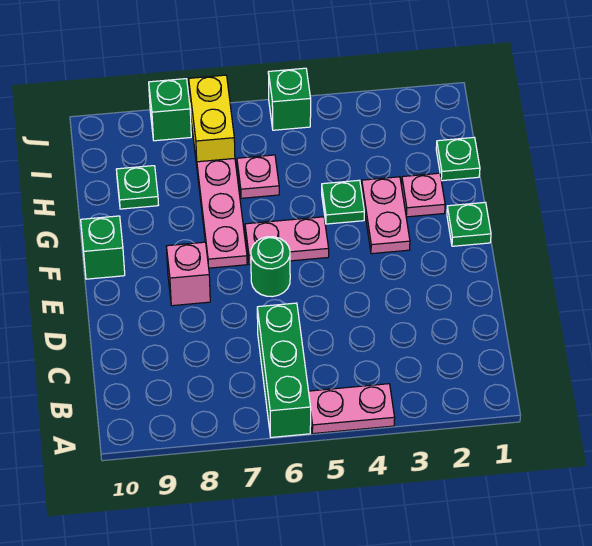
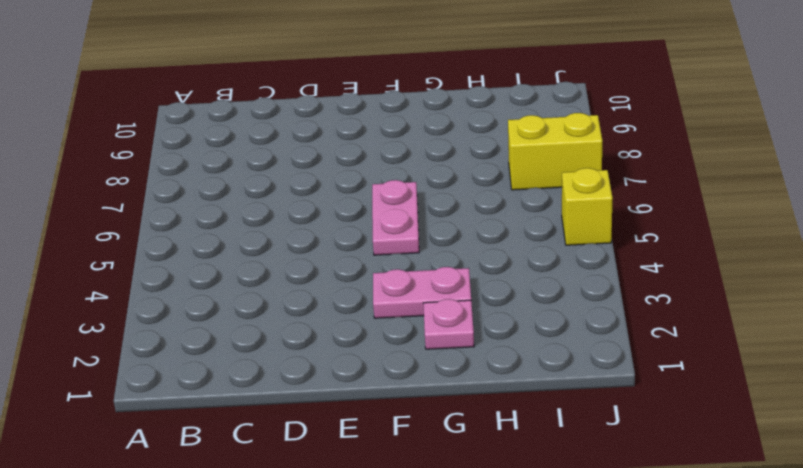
yellow brick J5 level 1 -> green brick J5 level 1
none -> pink plate A4:A5 level 1
none -> green brick A6:C6 level 1
none -> green round brick E6 level 1

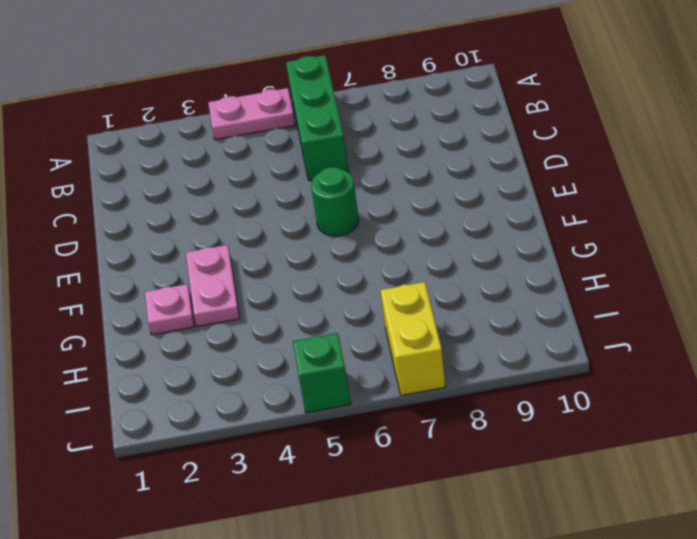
none -> pink brick E8 level 1
none -> green plate F1 level 1
none -> pink plate F5:F6 level 1

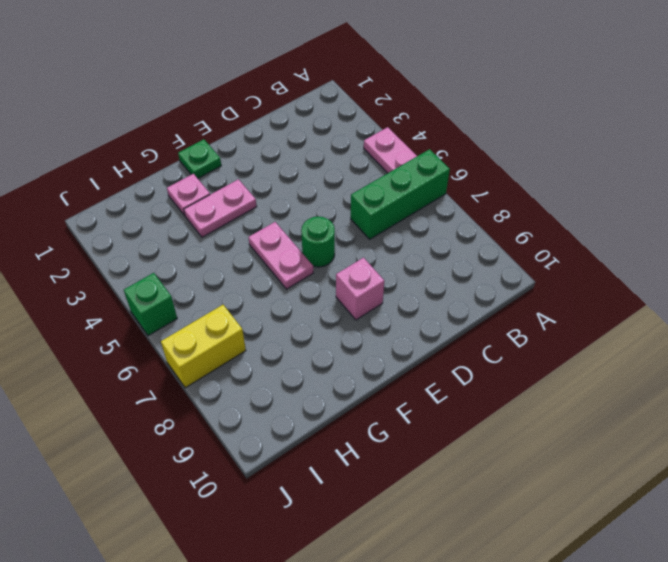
none -> pink plate F7:H7 level 1
none -> green brick F10 level 1
none -> green plate G4 level 1

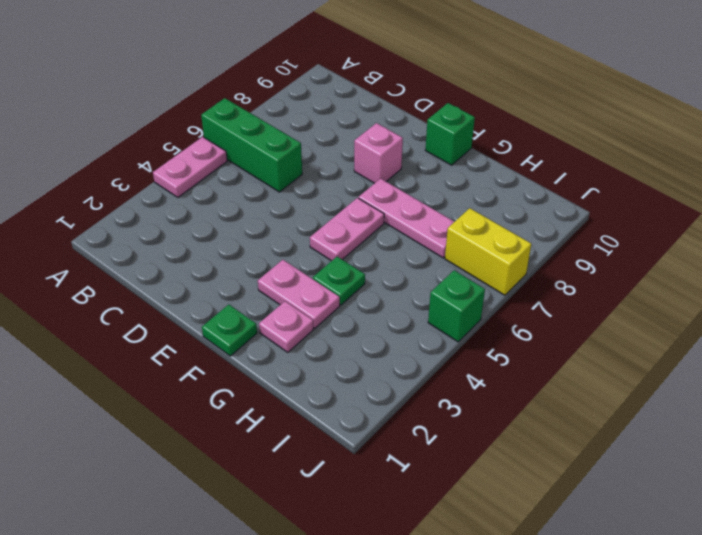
none -> green round brick E6 level 1
none -> green plate H1 level 1
none -> pink plate H6 level 1

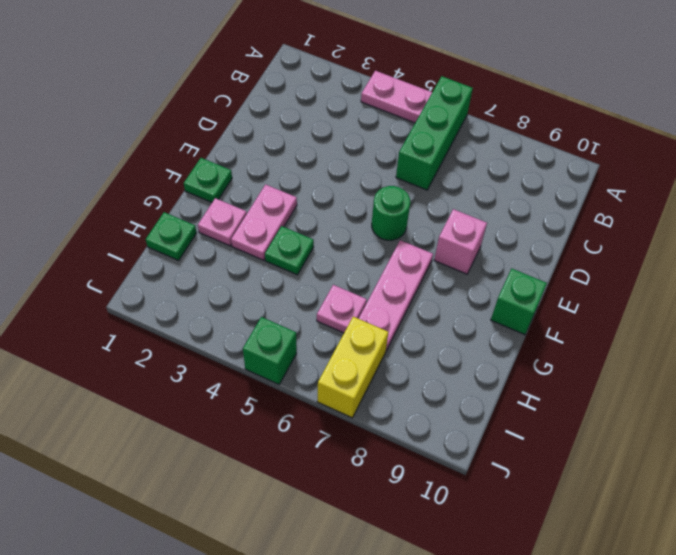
none -> pink plate F5:F6 level 1
none -> green plate H9 level 1
none -> green brick J8 level 1

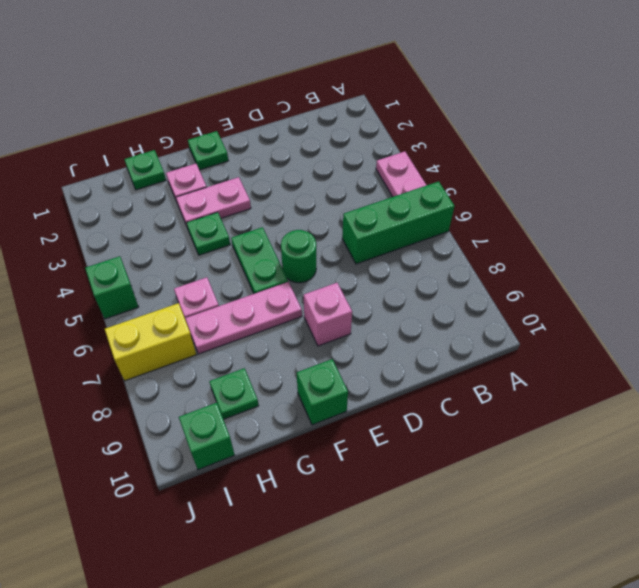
green plate F5:F6 level 1 -> pink plate F5:F6 level 1
green brick I10 level 1 -> green brick J8 level 1

